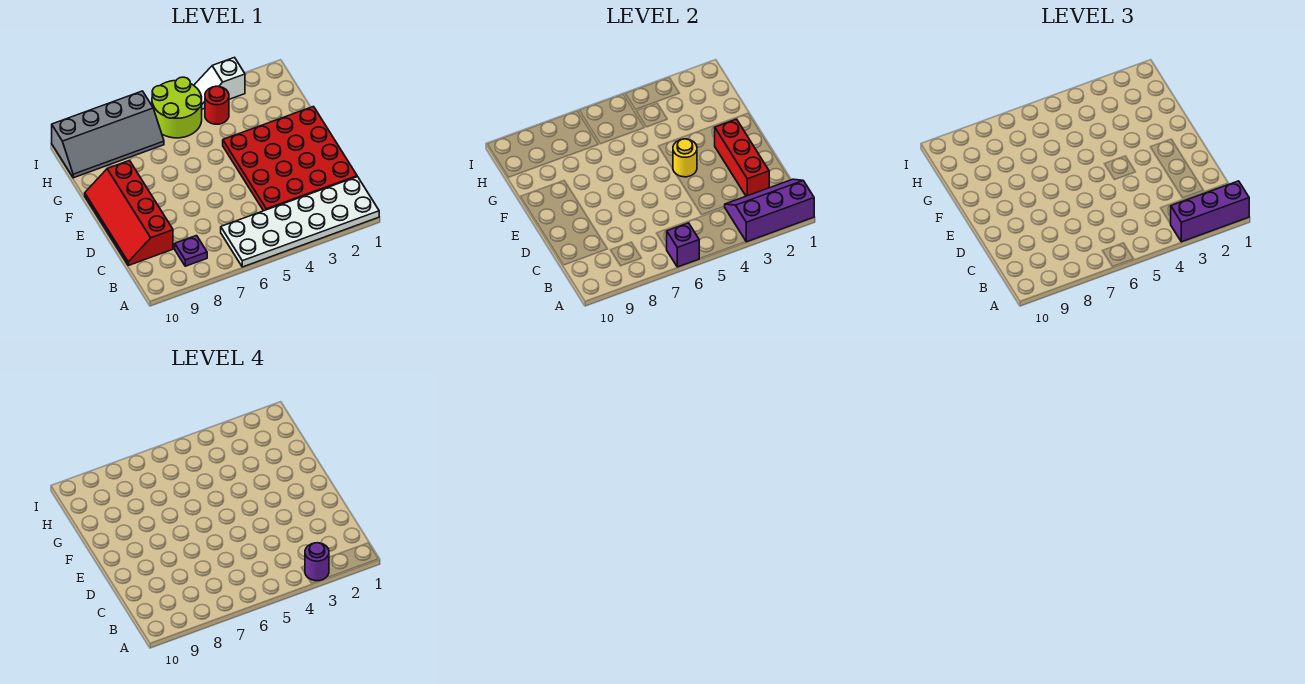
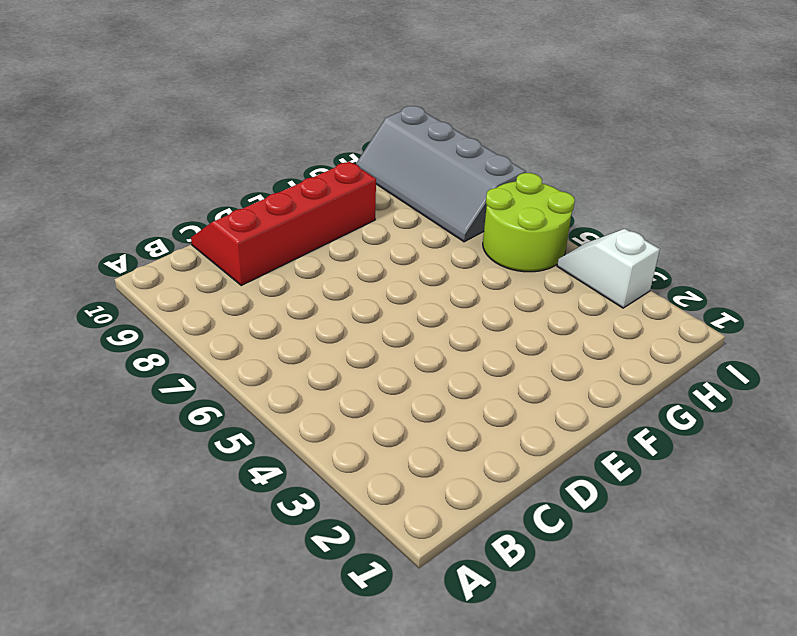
none -> white plate A1:B6 level 1
none -> purple plate B8 level 1
none -> red plate C1:F4 level 1

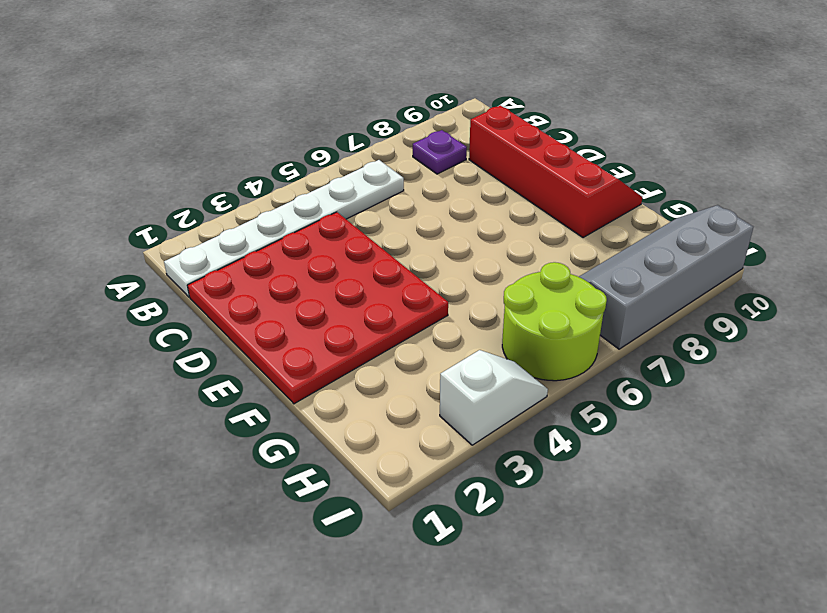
white plate B1:B6 level 1 -> white plate A1:B6 level 1
none -> red round brick H4 level 1
none -> purple slope A1:B3 level 2 top A
none -> purple brick A6 level 2

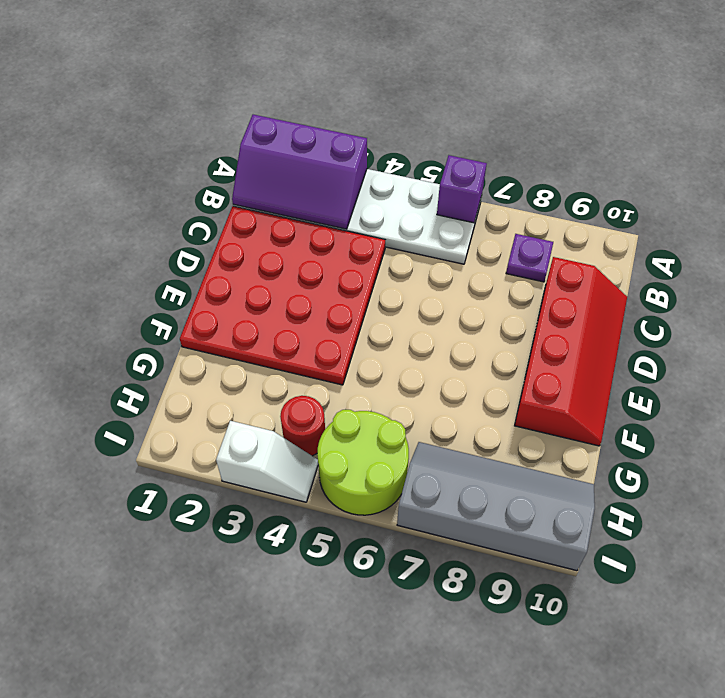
none -> red brick C2:E2 level 2
none -> yellow round brick E4 level 2
none -> purple brick A1:A3 level 3

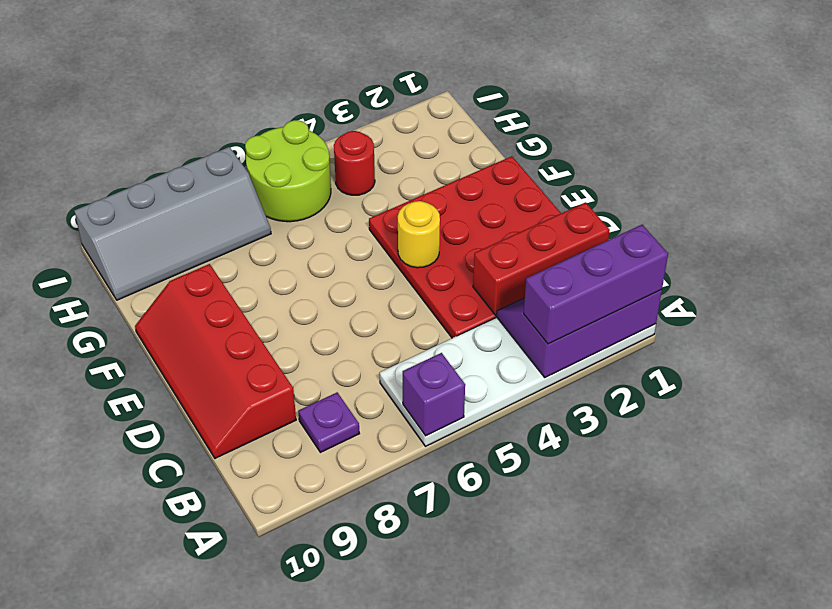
red brick C1:C3 level 2 -> red brick C2:E2 level 2
none -> white slope I3:I4 level 1 top 3
none -> purple round brick A3 level 4

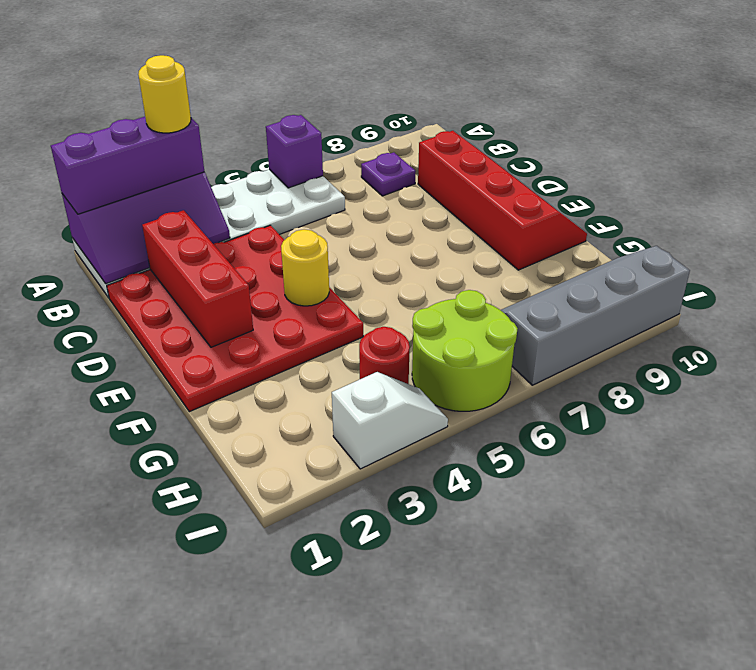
yellow round brick A3 level 4 -> purple round brick A3 level 4

